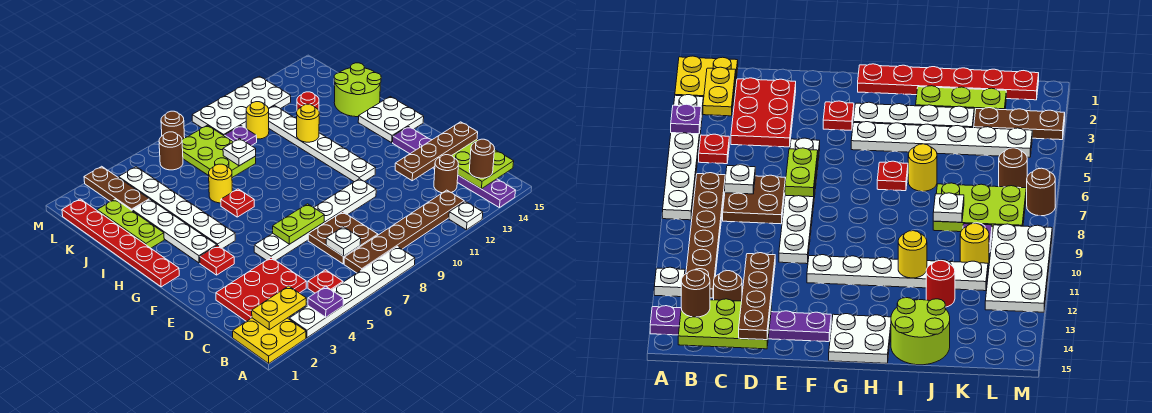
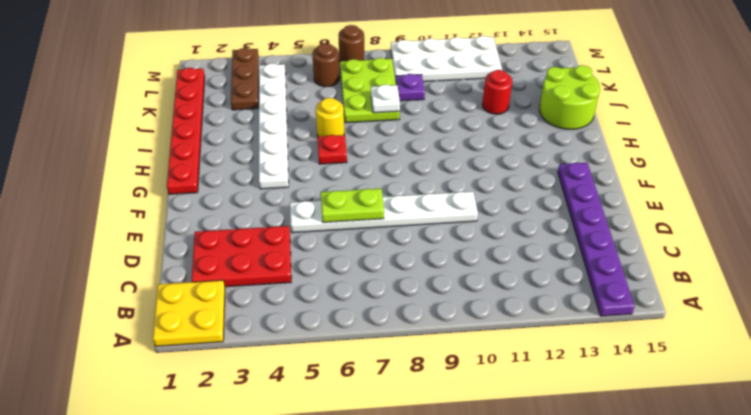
none -> white plate A3:A8 level 1
none -> white plate A12 level 1
none -> red plate B5 level 1
none -> brown plate B7:B12 level 1

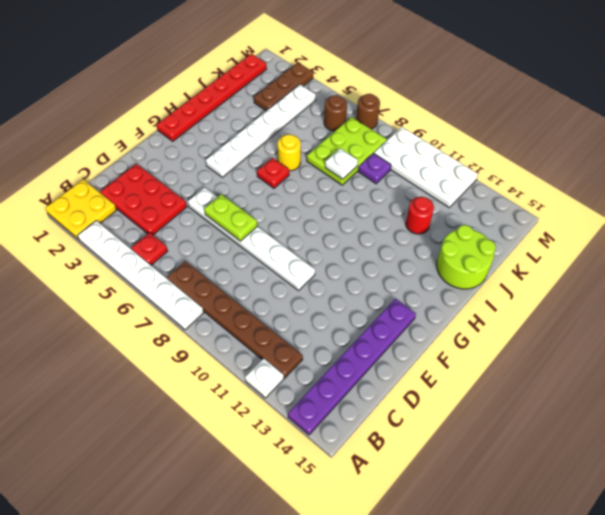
none -> brown plate C7:D8 level 1
none -> brown round brick C13 level 1
none -> red plate F3 level 1
none -> white plate F11:K11 level 1

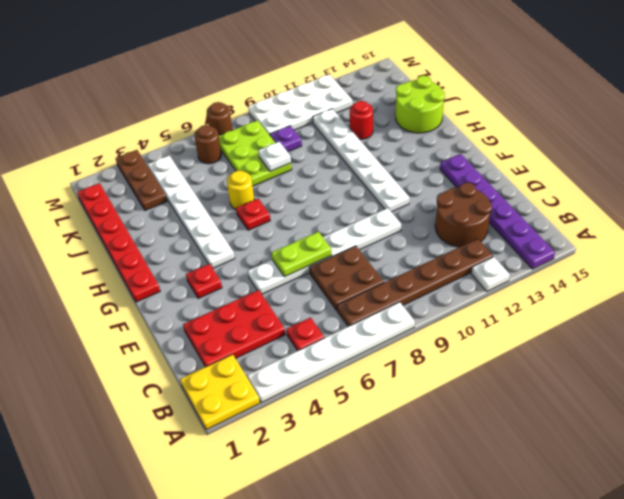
brown round brick C12:D13 level 1 -> brown round brick C13 level 1
none -> white plate G3:J3 level 1
none -> white plate G14:H15 level 1
none -> lime plate I2:K2 level 1
none -> yellow round brick K10 level 1

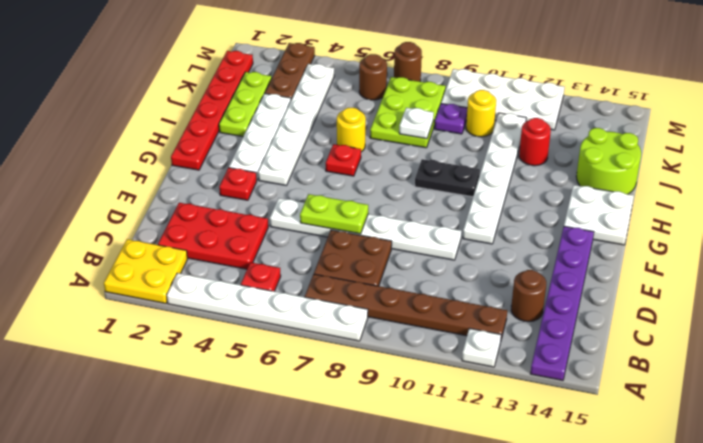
black plate H9:H10 level 1 -> none
none -> purple plate A4 level 2
none -> yellow plate B2:B3 level 2
none -> lime plate B14:D15 level 2
none -> white plate C7 level 2

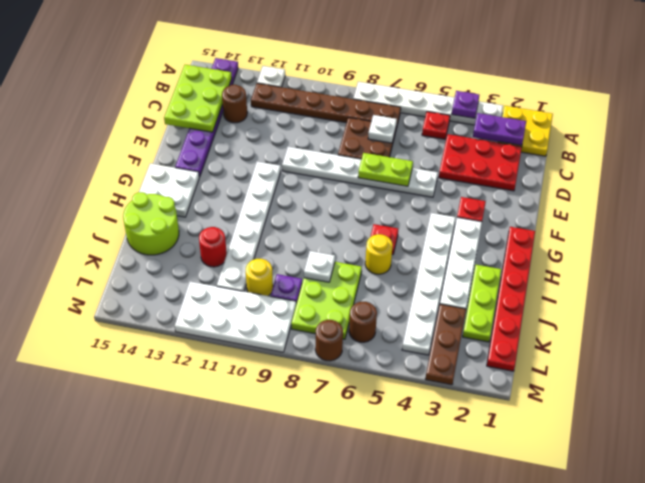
purple plate B2:B3 level 2 -> yellow plate B2:B3 level 2
none -> yellow round brick I11 level 2
none -> brown round brick B14 level 3
none -> brown plate D12:D15 level 3

